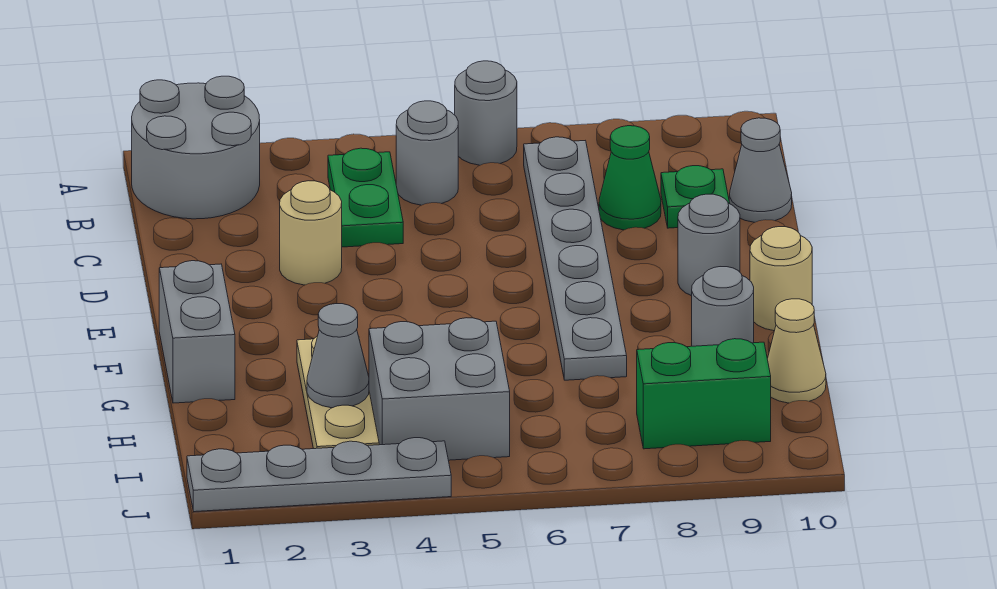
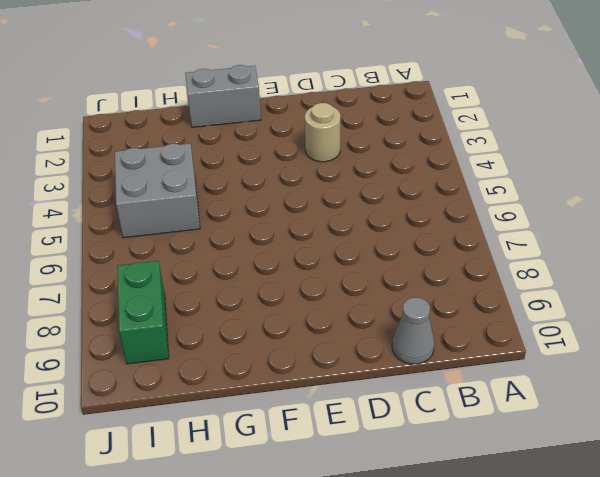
none -> grey round brick A1:B2 level 1
none -> grey round brick A6 level 1
none -> green plate B4:C4 level 1

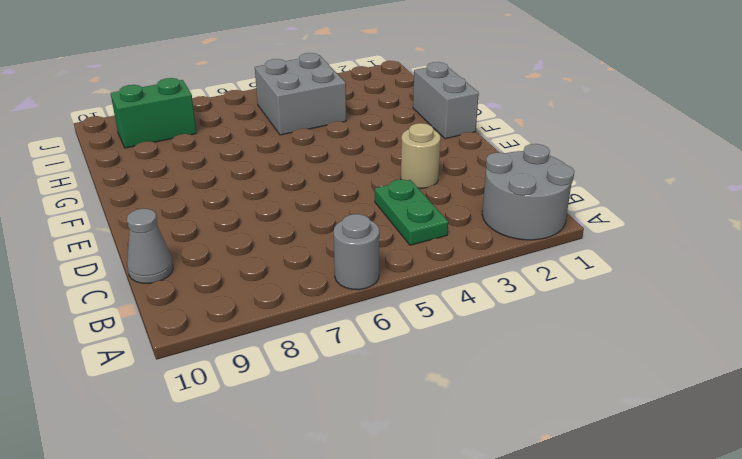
none -> grey round brick B5 level 1
none -> grey plate B7:G7 level 1
none -> green cone C8 level 1

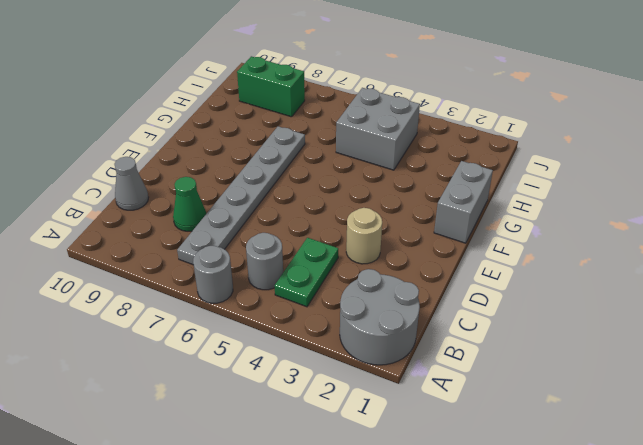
none -> green plate C9 level 1
none -> grey round brick E9 level 1
none -> tan round brick F10 level 1

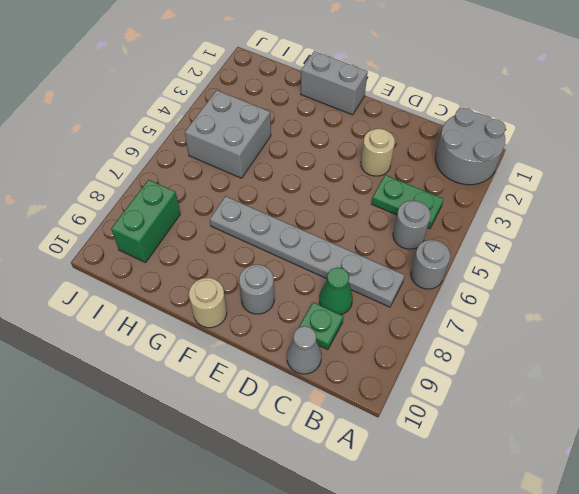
none -> tan plate G3:I3 level 1
none -> grey round brick G9 level 1
none -> tan cone H10 level 1

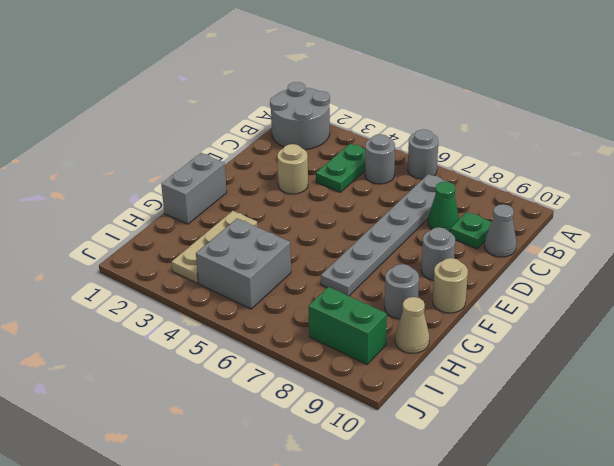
none -> grey plate J1:J4 level 1
none -> grey cone H3 level 2

